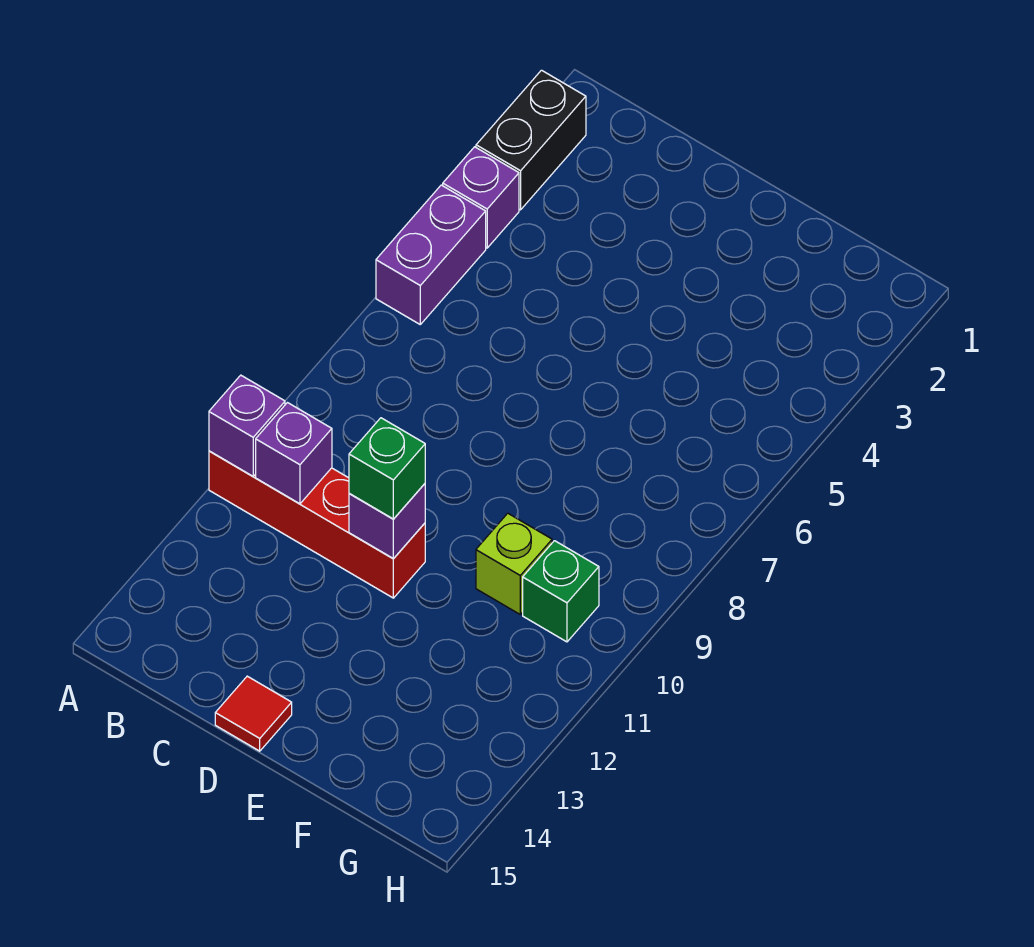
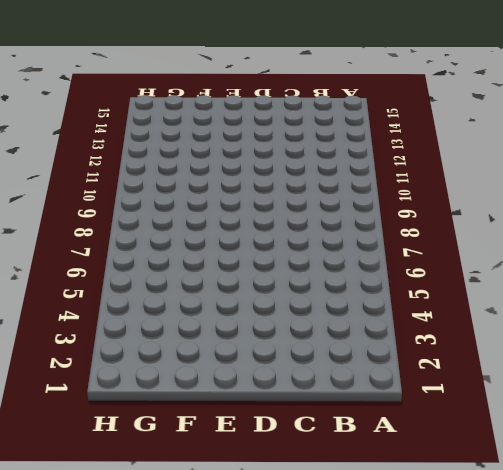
none -> black brick A2:A3 level 1
none -> purple brick A4 level 1

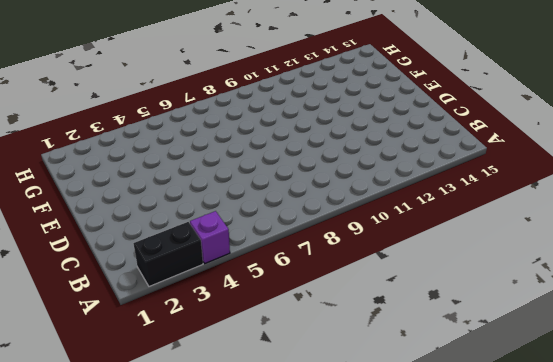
none -> purple brick A5:A6 level 1
none -> red brick A11:D11 level 1

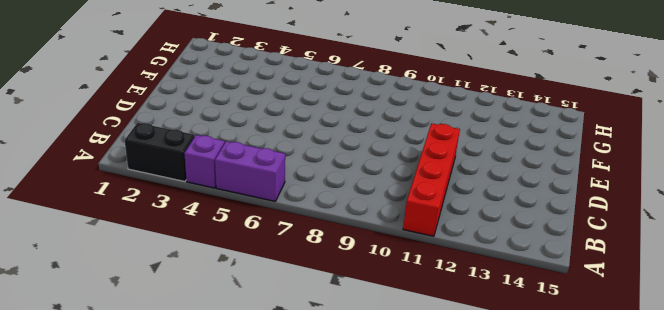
none -> red tile D15 level 1
none -> lime brick F10 level 1

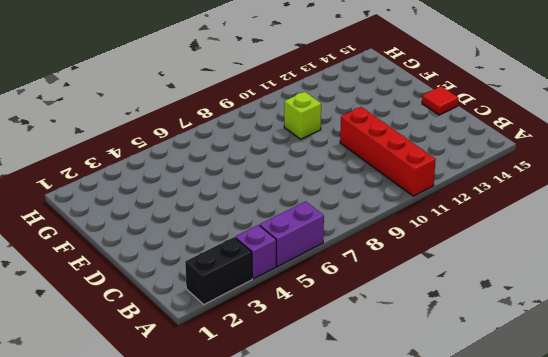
none -> green brick G10 level 1
none -> purple brick A11 level 2

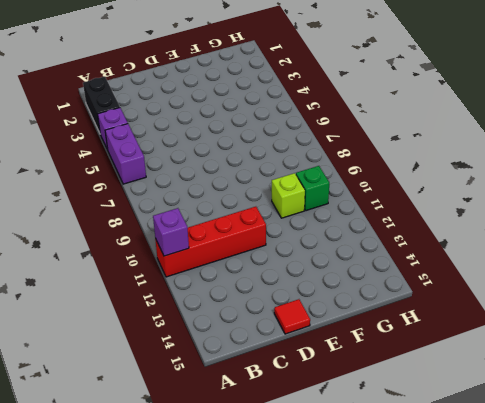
none -> purple brick B11 level 2
none -> purple brick D11 level 2

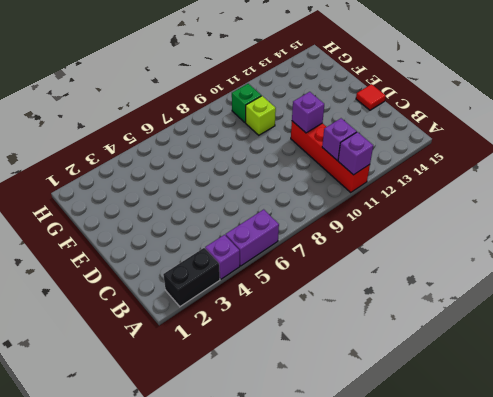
none -> green brick D11 level 3

